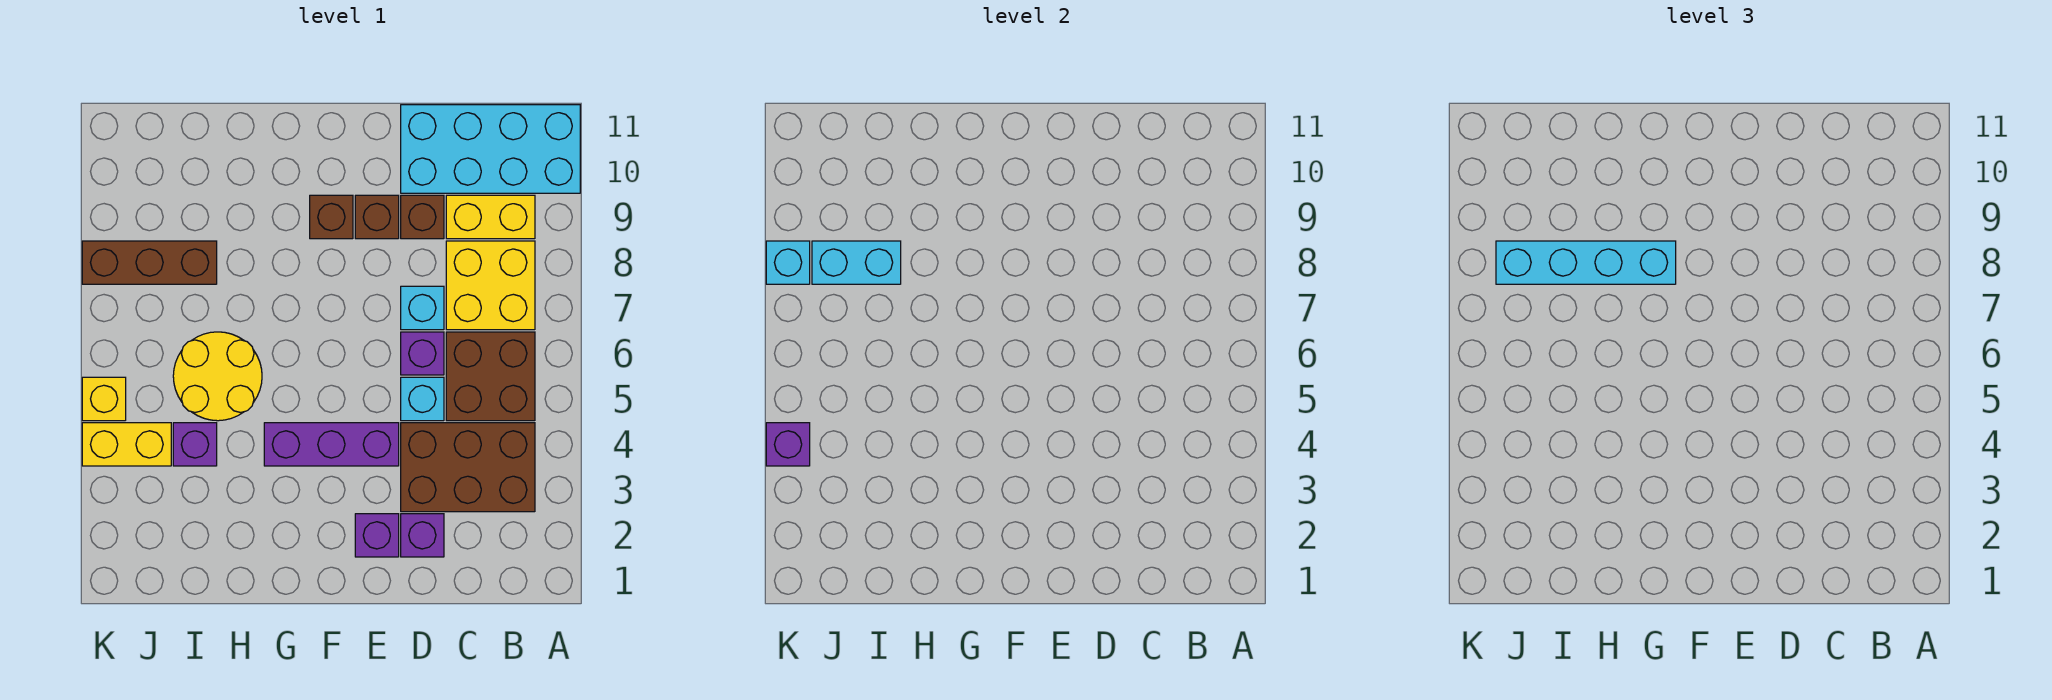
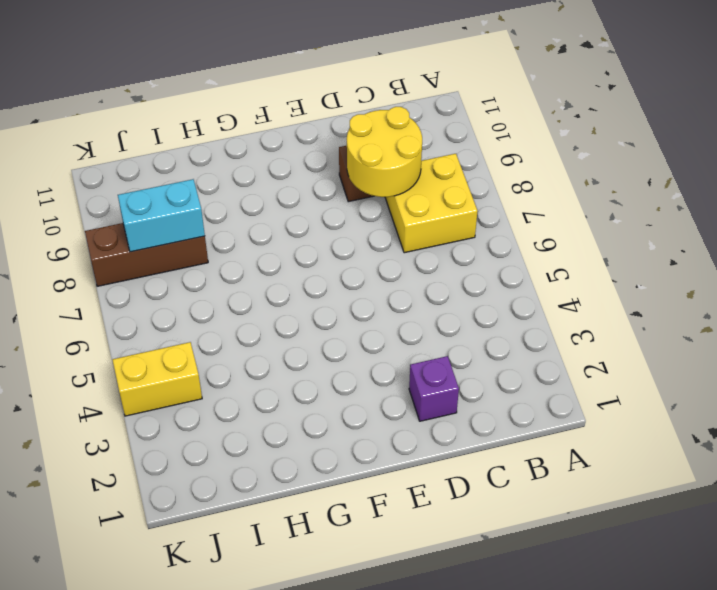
yellow round brick C8:D9 level 2 -> yellow round brick H5:I6 level 1
none -> cyan brick A10:D11 level 1
none -> brown brick B3:D4 level 1
none -> brown brick B5:C6 level 1

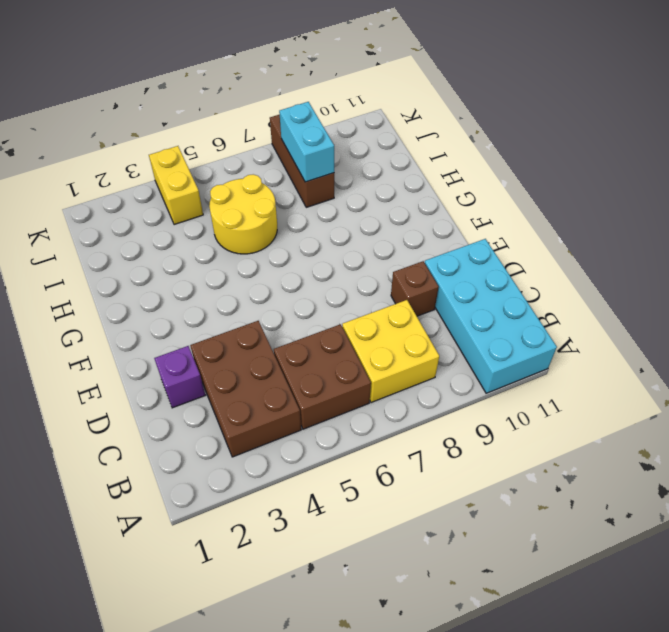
none -> yellow brick B9:C9 level 1
none -> cyan brick D5 level 1
none -> purple brick D6 level 1

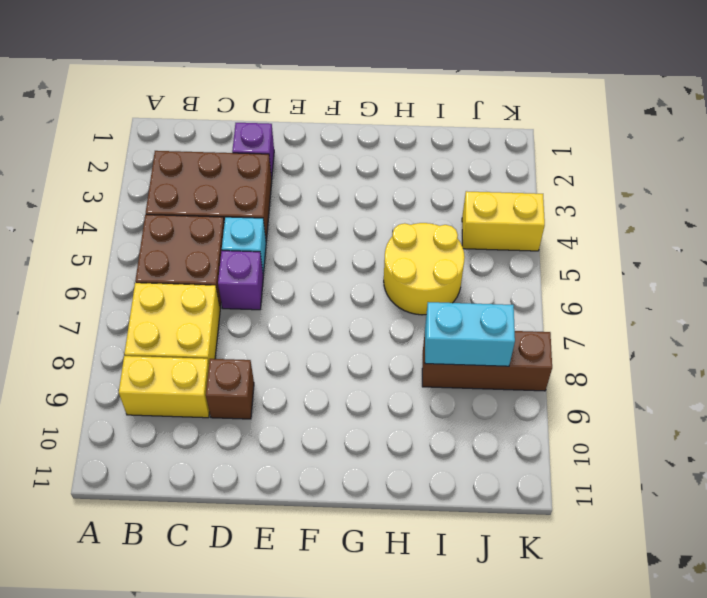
none -> cyan brick A10:D11 level 1
none -> cyan brick D7 level 1
none -> purple brick E2 level 1

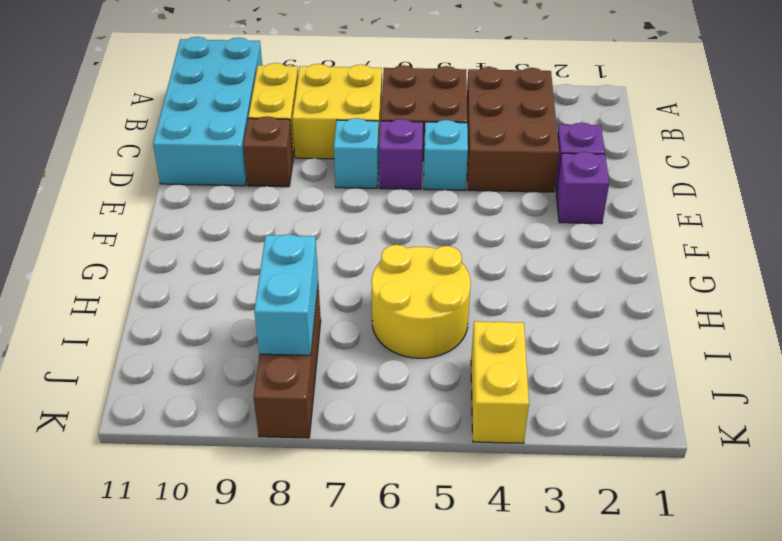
none -> purple brick E4:G4 level 1
none -> brown brick E9 level 1
none -> brown brick F9 level 1

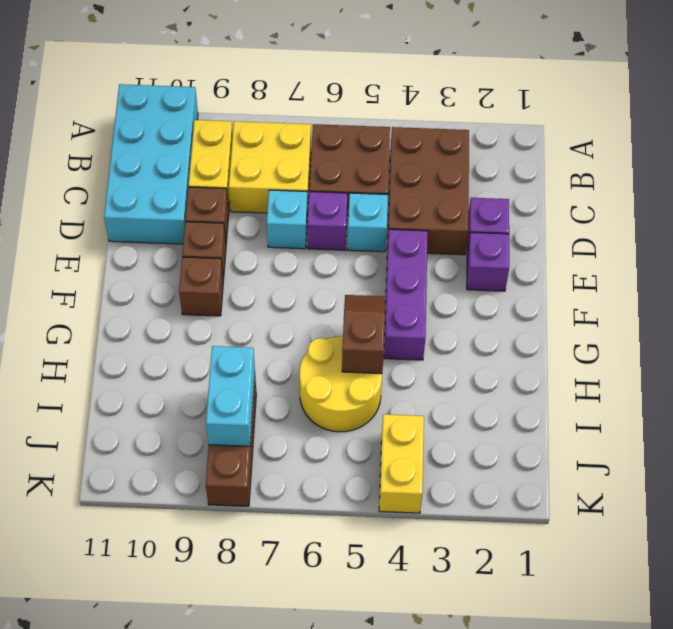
brown slope G5:H5 level 2 top H -> none
none -> purple brick I4 level 1
none -> yellow brick K5 level 1
none -> purple brick K4 level 2

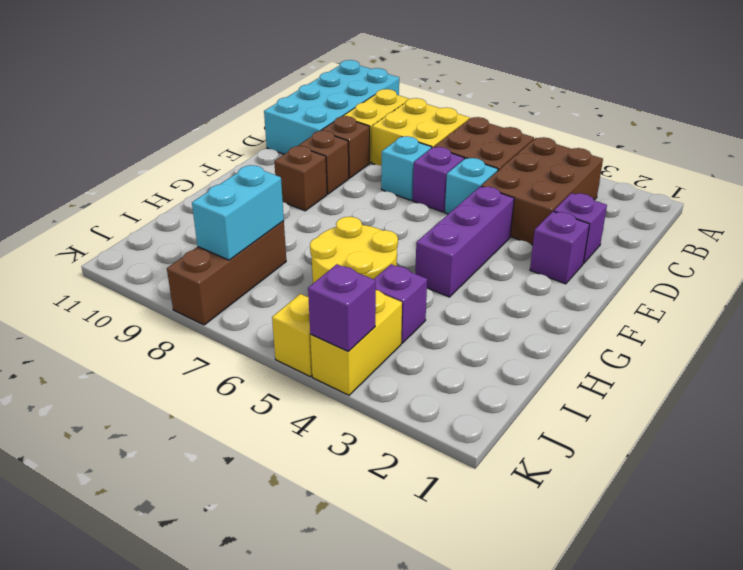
none -> cyan brick K8 level 2
none -> cyan brick G8:J8 level 3

